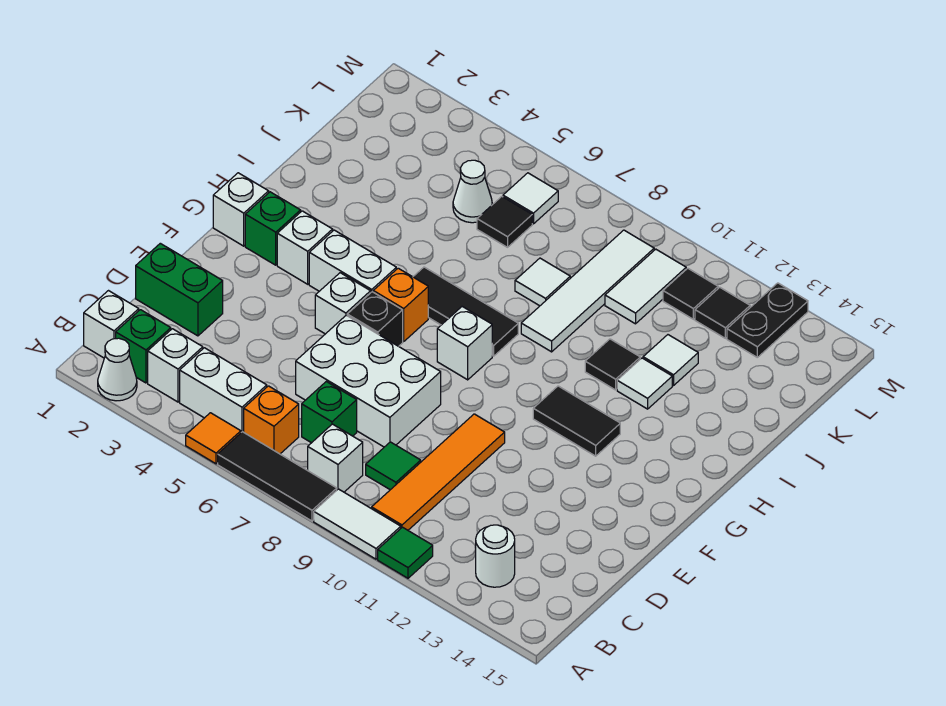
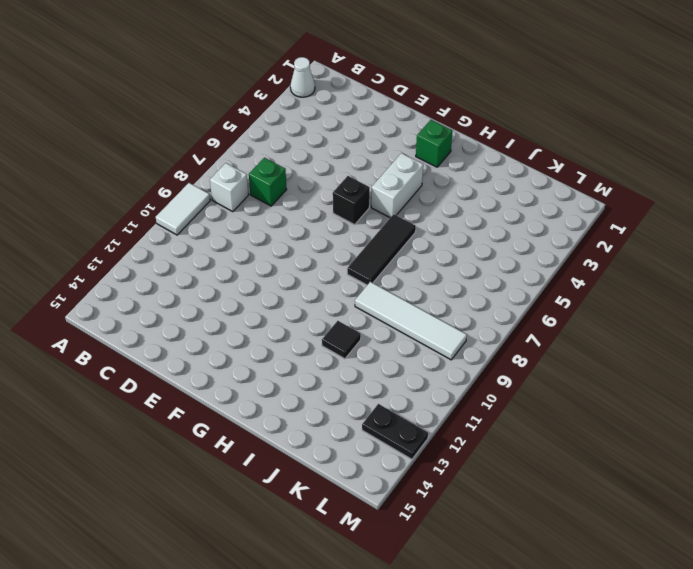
none -> orange tile A5 level 1
none -> black tile A6:A8 level 1
none -> green tile A11 level 1
none -> white brick B1 level 1

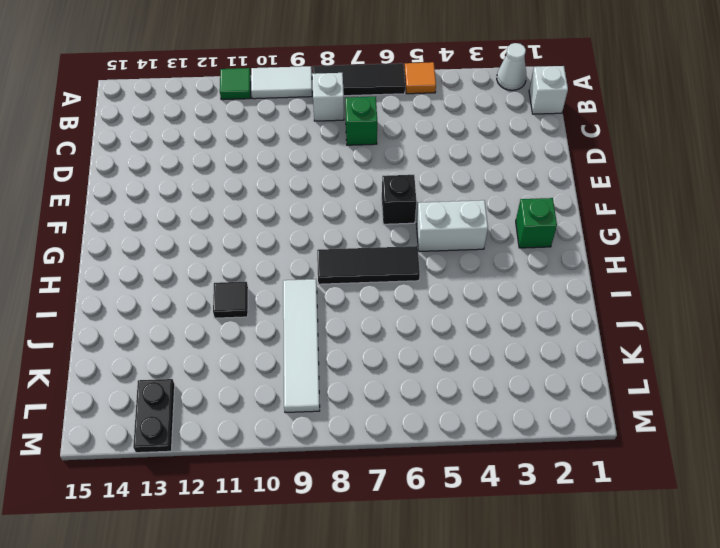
none -> green brick B2 level 1
none -> white brick B3 level 1
none -> white brick B4:B5 level 1
none -> orange brick B6 level 1

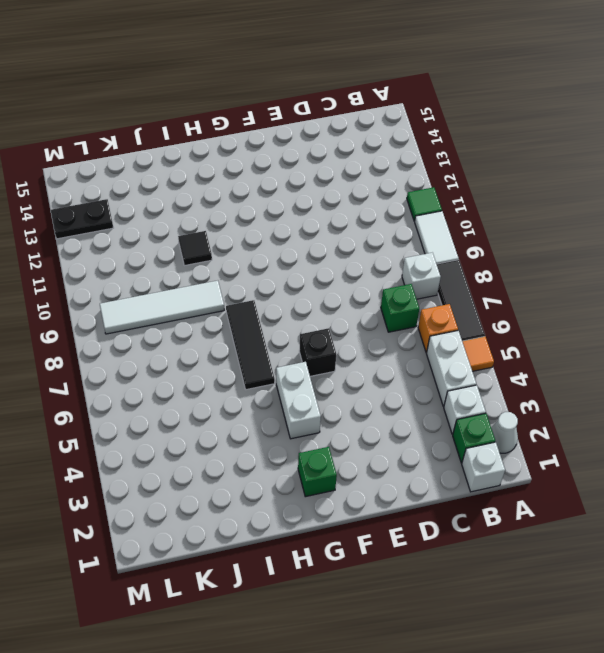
none -> orange tile B10:E10 level 1
none -> white round brick B13 level 1
none -> green tile C9 level 1
none -> green brick D1:D2 level 1

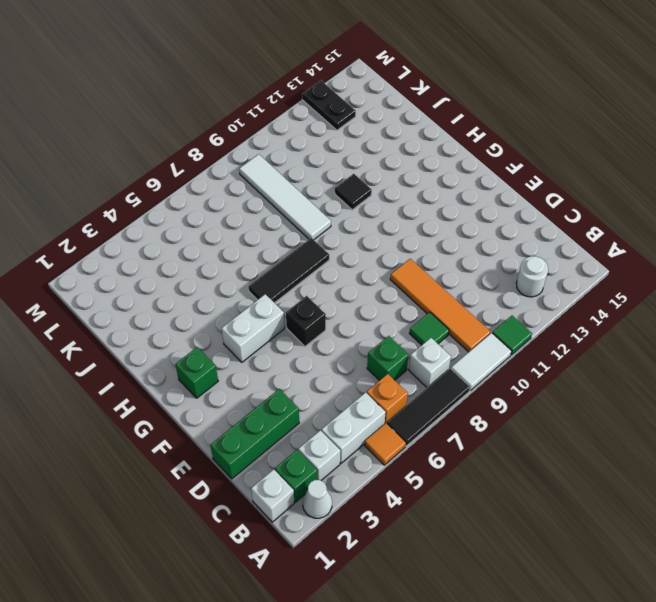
green brick D1:D3 level 1 -> green brick D1:D2 level 1
none -> white brick D6:E8 level 1
none -> white brick F5 level 1
none -> white brick G1 level 1
none -> white brick G3 level 1

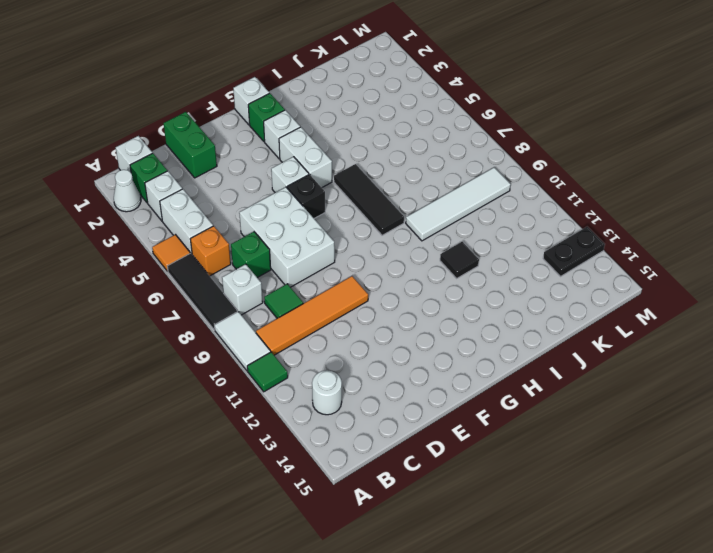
none -> orange brick G6 level 1
none -> white brick G8 level 1
none -> black tile G11:G12 level 1
none -> white tile I12 level 1

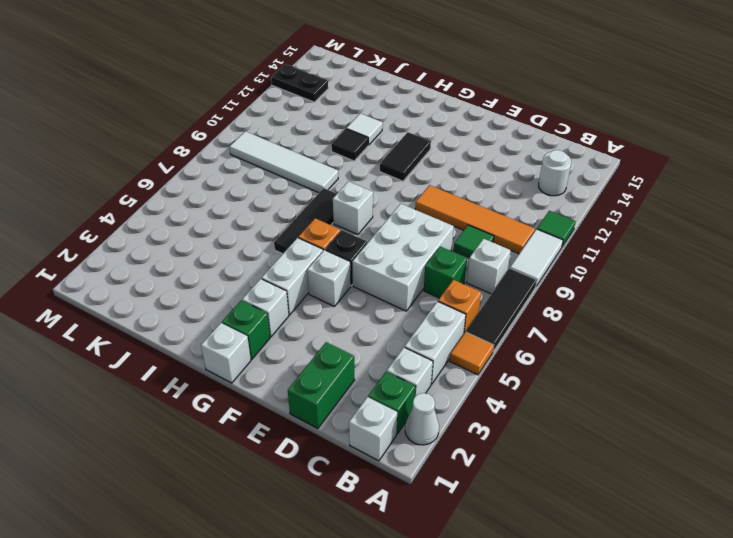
none -> white tile J8 level 1
none -> white tile J12 level 1
none -> white cone K5 level 1
none -> black tile K6 level 1

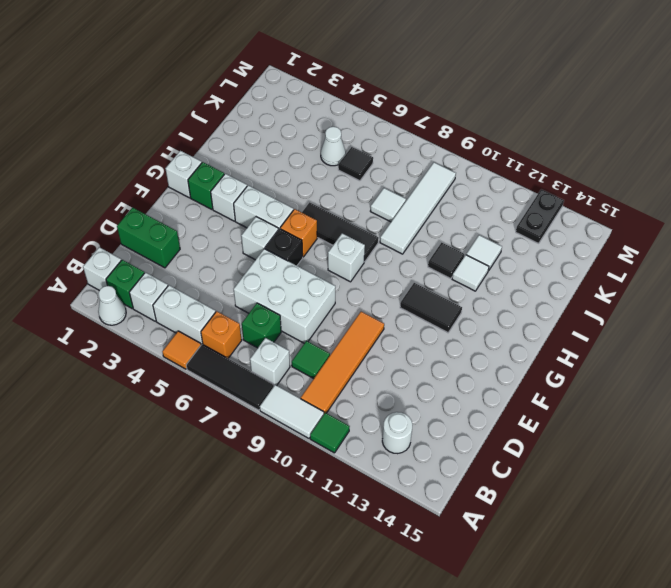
none -> white tile K10:L10 level 1
none -> white tile L6 level 1
none -> black tile L11 level 1
none -> black tile L12 level 1

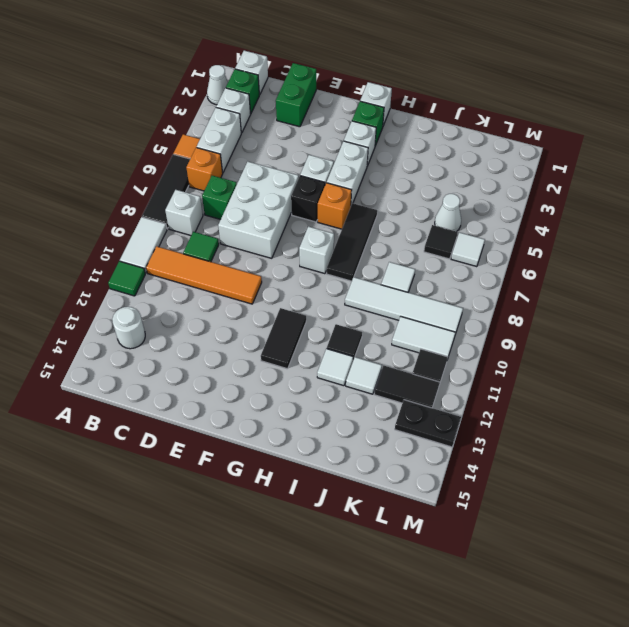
black tile K12:L12 level 1 -> black tile L12 level 1

